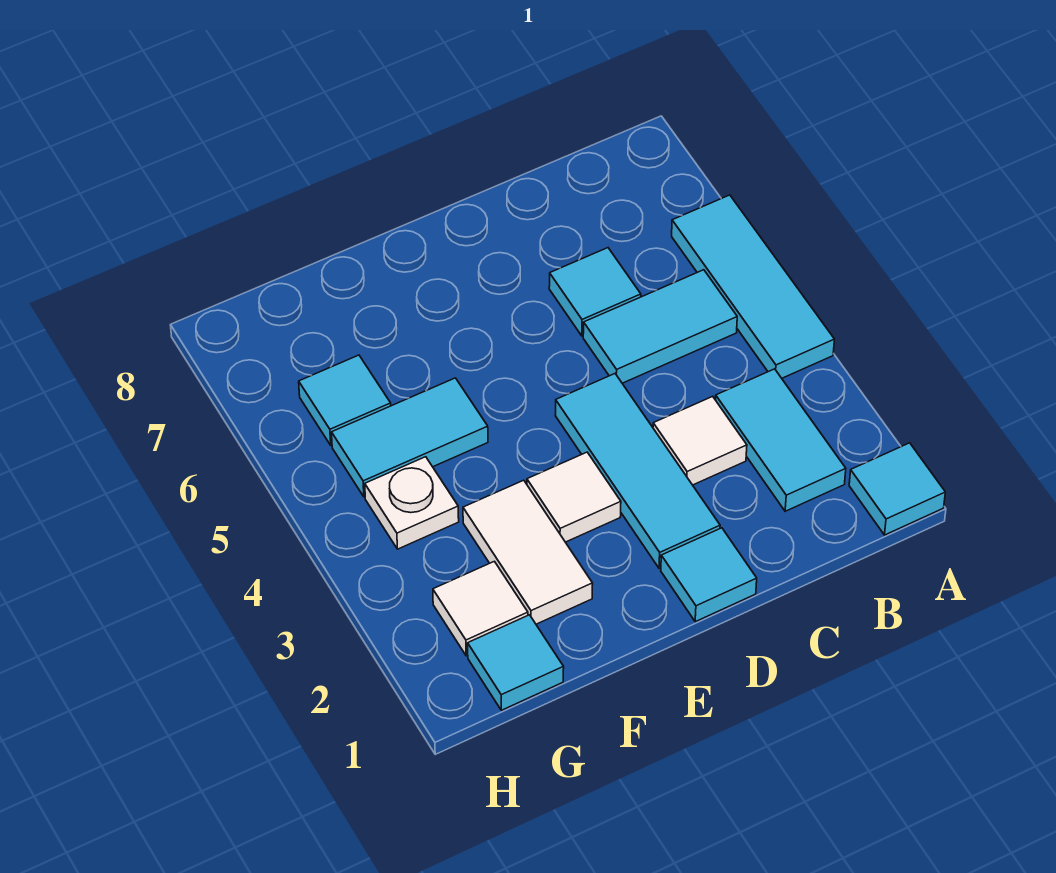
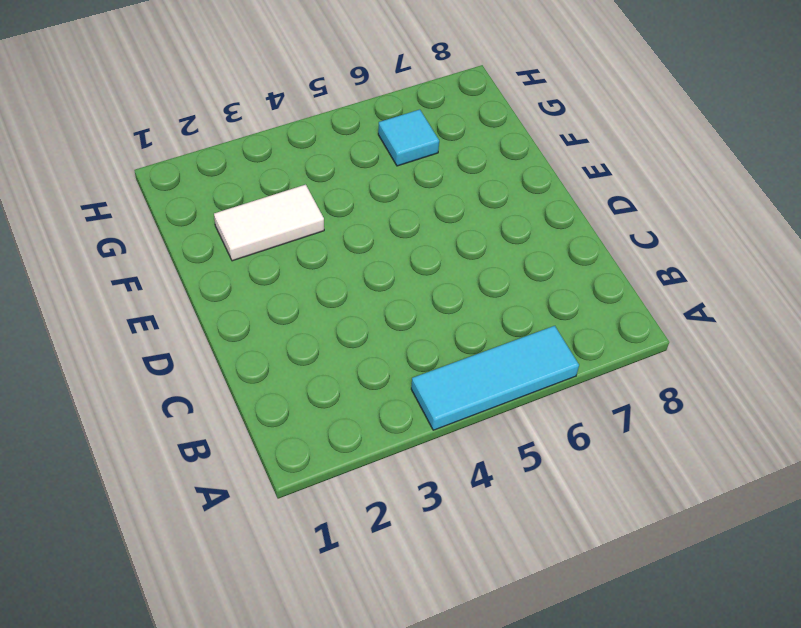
none -> cyan tile A1 level 1
none -> cyan tile B2:B3 level 1
none -> cyan tile B5:C5 level 1

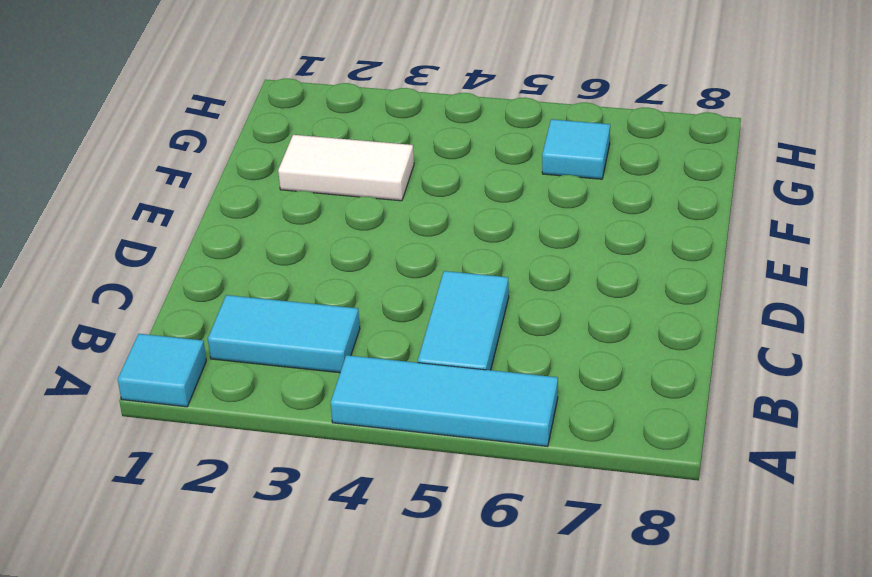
none -> white tile C3 level 1
none -> cyan tile C6 level 1
none -> cyan tile D1 level 1

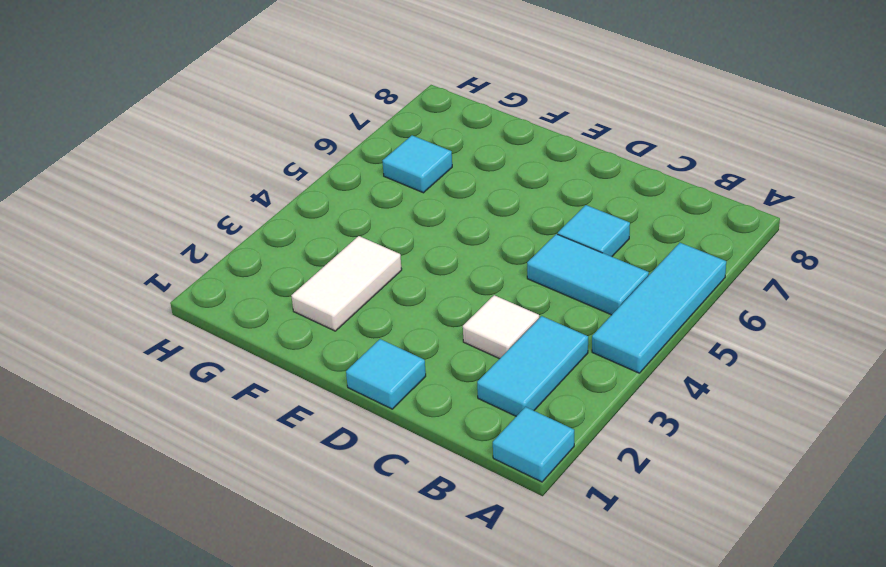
none -> cyan tile D2:D4 level 1
none -> white tile E3 level 1
none -> cyan tile F5:G5 level 1

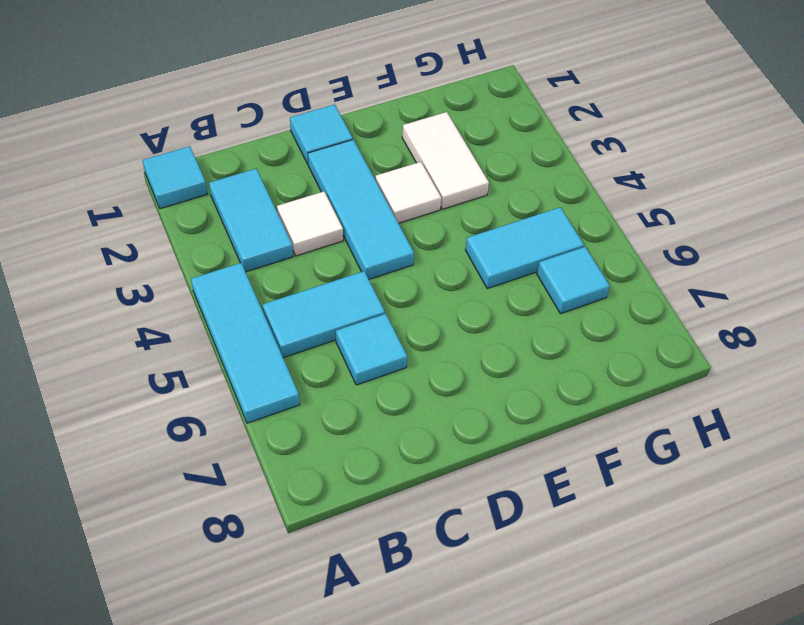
none -> cyan tile G1 level 1
none -> white tile G2 level 1
none -> white plate G4 level 1

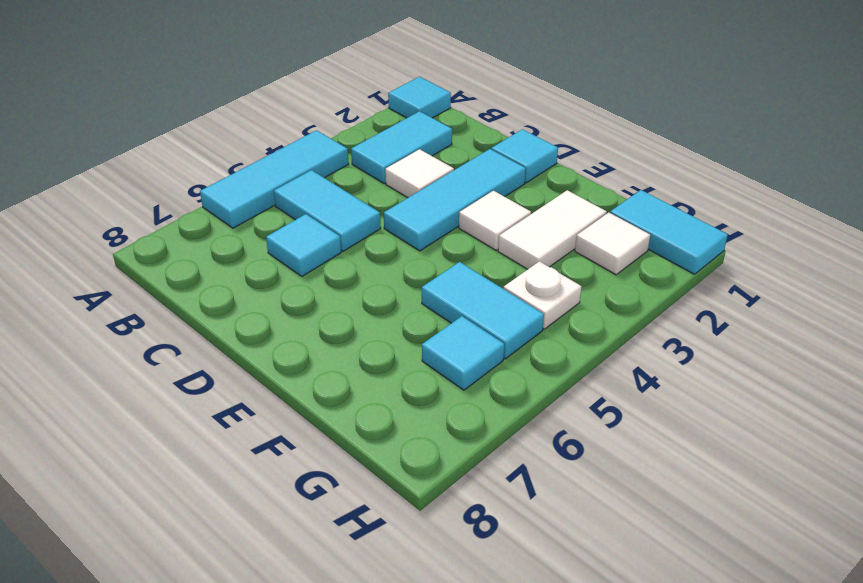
cyan tile G1:H1 level 1 -> cyan tile G1 level 1

